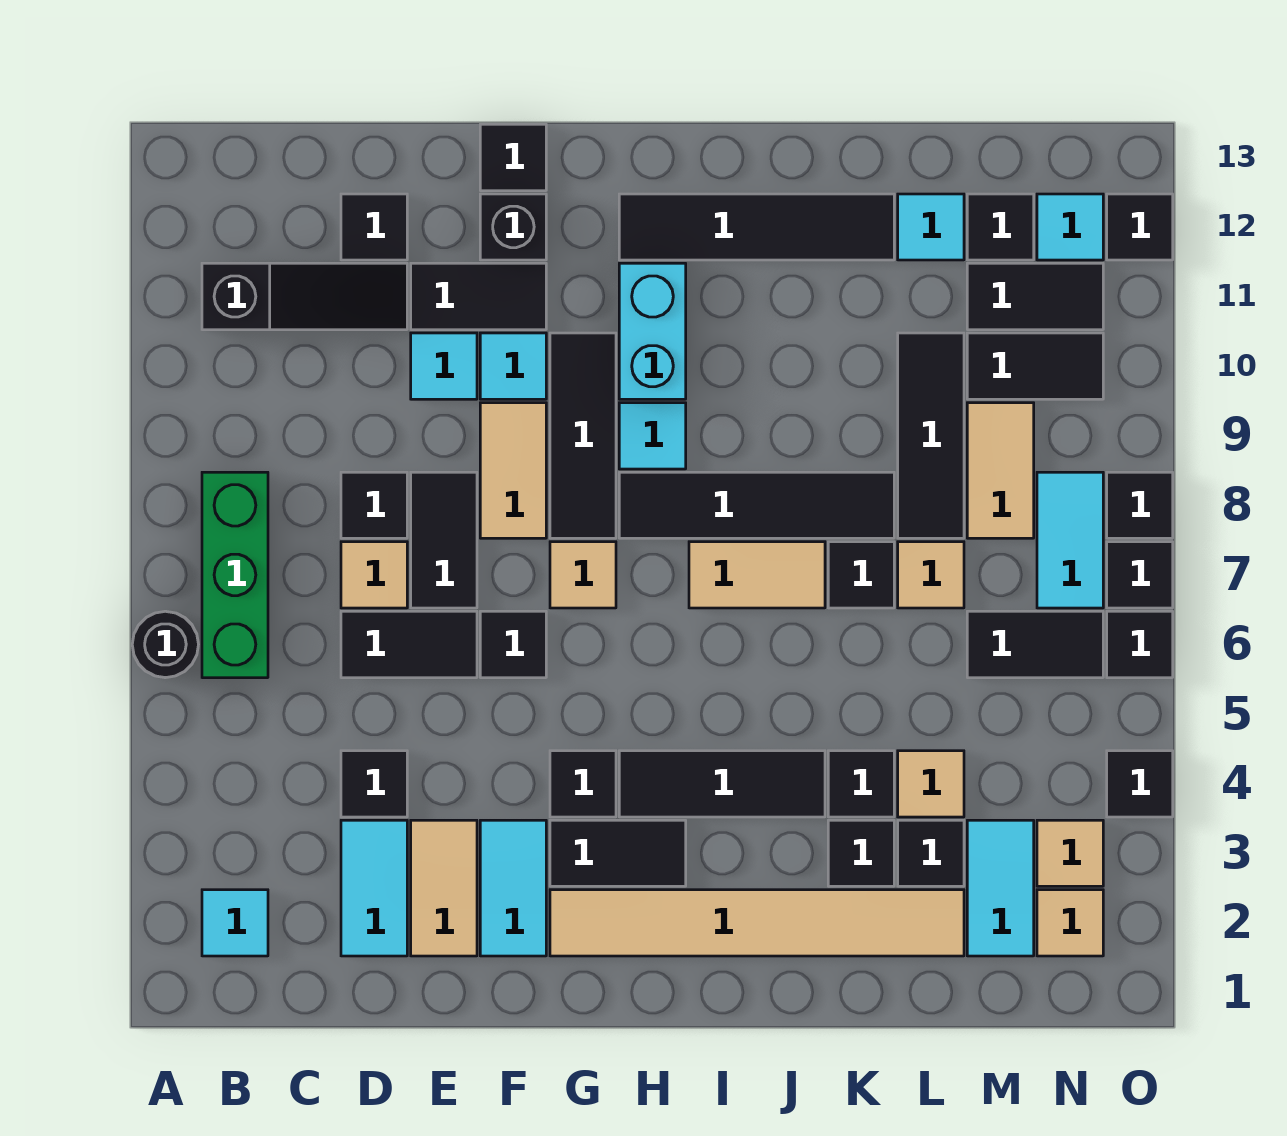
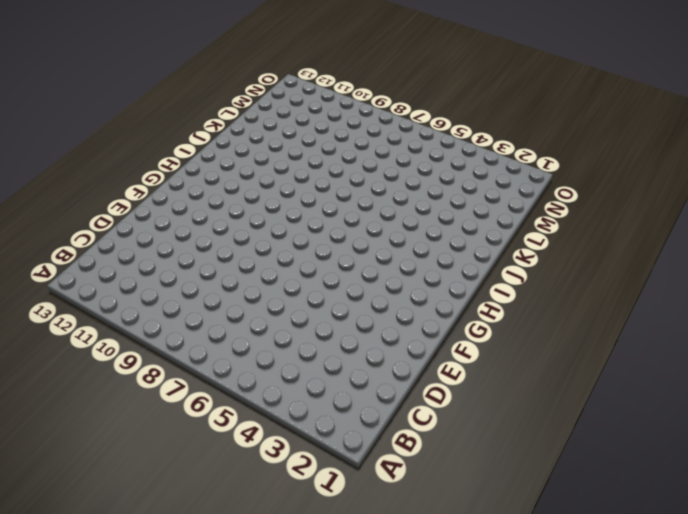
none -> black round brick A6 level 1
none -> cyan tile B2 level 1
none -> green brick B6:B8 level 1
none -> black slope B11:D11 level 1 top B

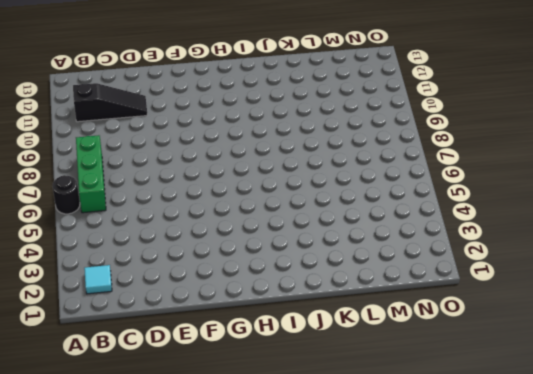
none -> cyan tile D2:D3 level 1
none -> black tile D4 level 1
none -> black tile D6:E6 level 1
none -> tan tile D7 level 1

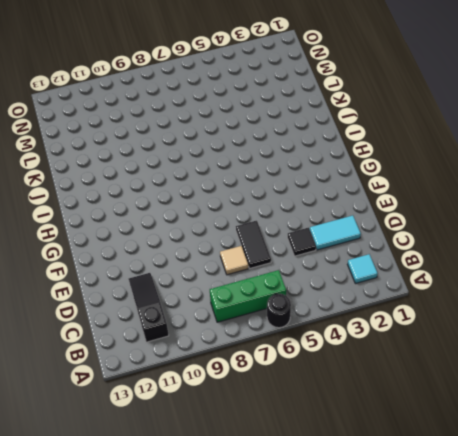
none -> black tile D8 level 1
none -> black tile D12 level 1
none -> tan tile E2:E3 level 1
none -> black tile E7:E8 level 1

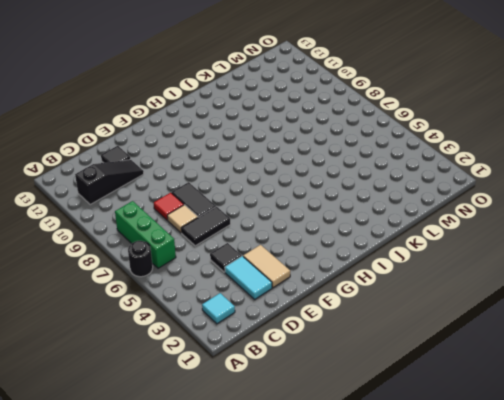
red tile D8 level 1 -> black tile D8 level 1
none -> cyan tile E10 level 1
none -> black tile E11:F11 level 1
none -> cyan tile F2:F3 level 1
none -> black tile F6 level 1

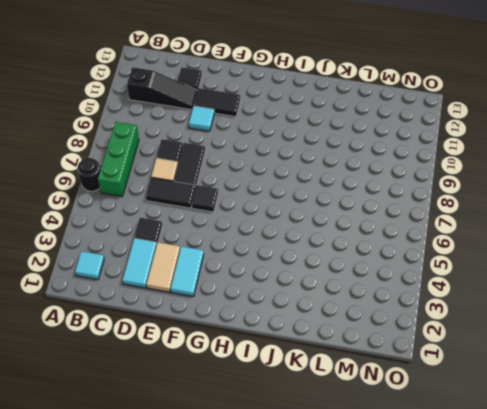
none -> tan tile F8:F9 level 1
none -> cyan tile F10 level 1
none -> black brick F12 level 1
none -> black tile F13 level 1

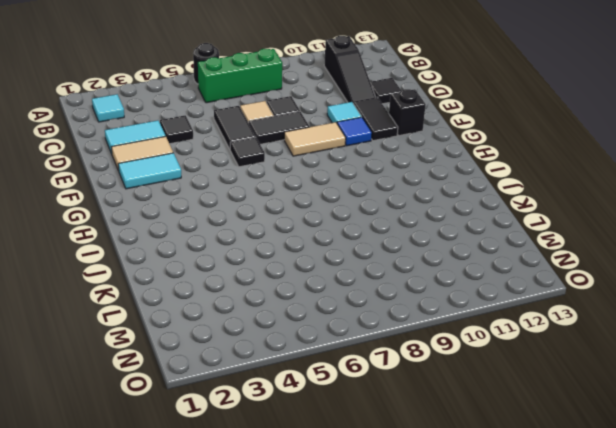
blue tile F10 level 1 -> cyan tile F10 level 1
none -> black tile F13 level 1
none -> tan tile G2:L2 level 1
none -> black tile G3:H3 level 1
none -> black tile G4 level 1

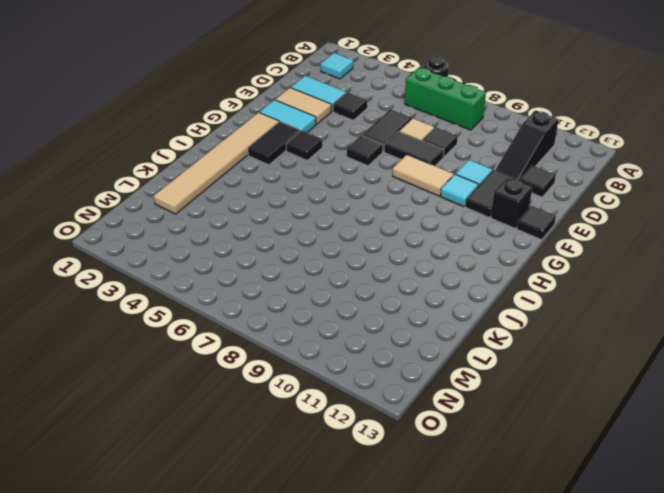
none -> tan tile G7 level 1
none -> black tile G8:G10 level 1
none -> black tile H4:J4 level 1
none -> black tile H8:K8 level 1

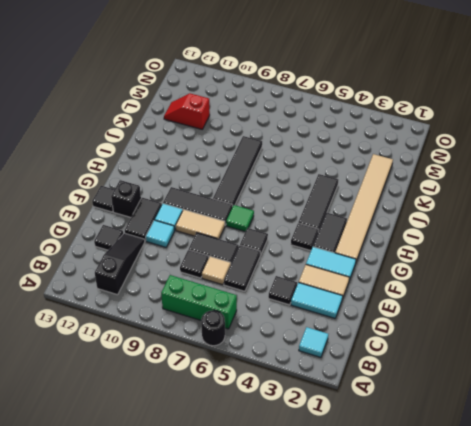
green tile G7 level 1 -> tan tile G7 level 1
red slope L11:L12 level 1 top 11 -> cyan tile L12 level 1
none -> cyan tile H9 level 1
none -> cyan brick H10:H11 level 1
none -> black tile H12:K12 level 1
none -> tan tile I7:J7 level 1

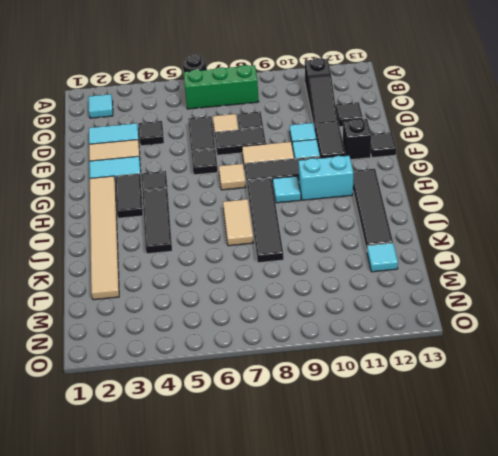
none -> black tile K3 level 1
none -> black tile K4 level 1
none -> black tile K7 level 1
none -> black tile L3 level 1

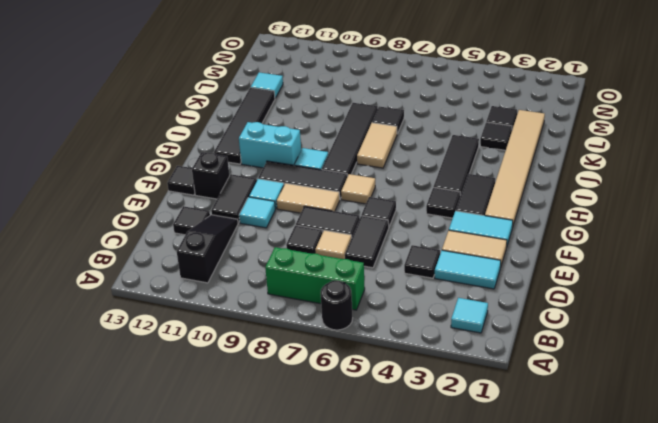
none -> black tile K4 level 1
none -> tan tile L4 level 1
none -> tan tile L7 level 1
none -> black tile L8:L10 level 1

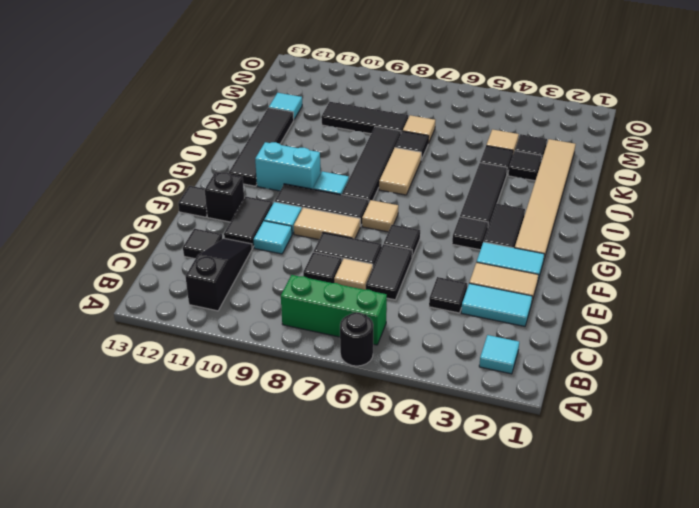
none -> cyan tile M2:M3 level 1
none -> black tile M6:N6 level 1
none -> tan tile M8:M9 level 1
none -> black tile M10:N10 level 1

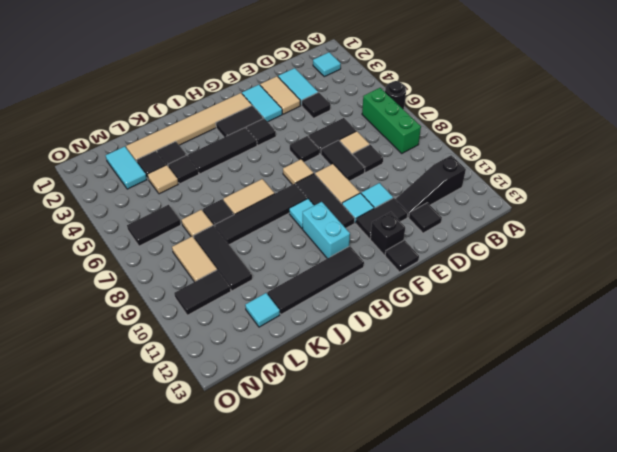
none -> black tile M11:N11 level 1
none -> black tile M12 level 1
none -> tan tile N2 level 1
none -> tan tile N3 level 1

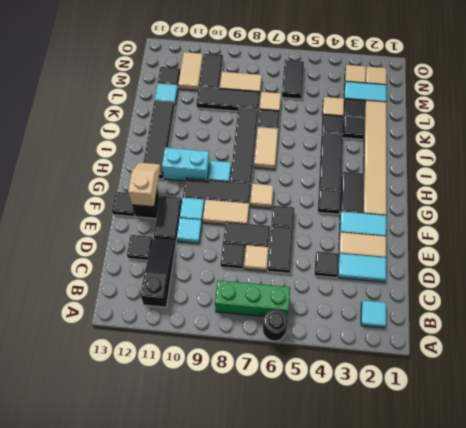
tan slope F12:G12 level 2 top F -> none
tan tile M11:N11 level 1 -> black tile M11:N11 level 1
none -> cyan tile N7:N8 level 1
none -> cyan tile N12 level 1
none -> black tile O4 level 1
none -> black tile O6 level 1

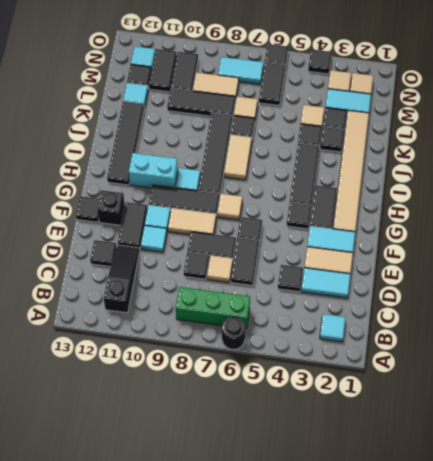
none -> black tile O7 level 1
none -> black tile O8 level 1
none -> black tile O12 level 1

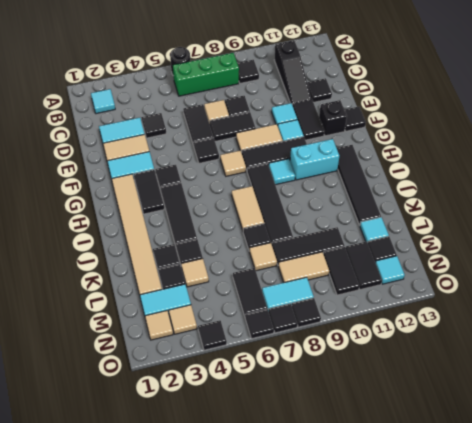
black tile B9 level 1 -> black tile O12 level 1

